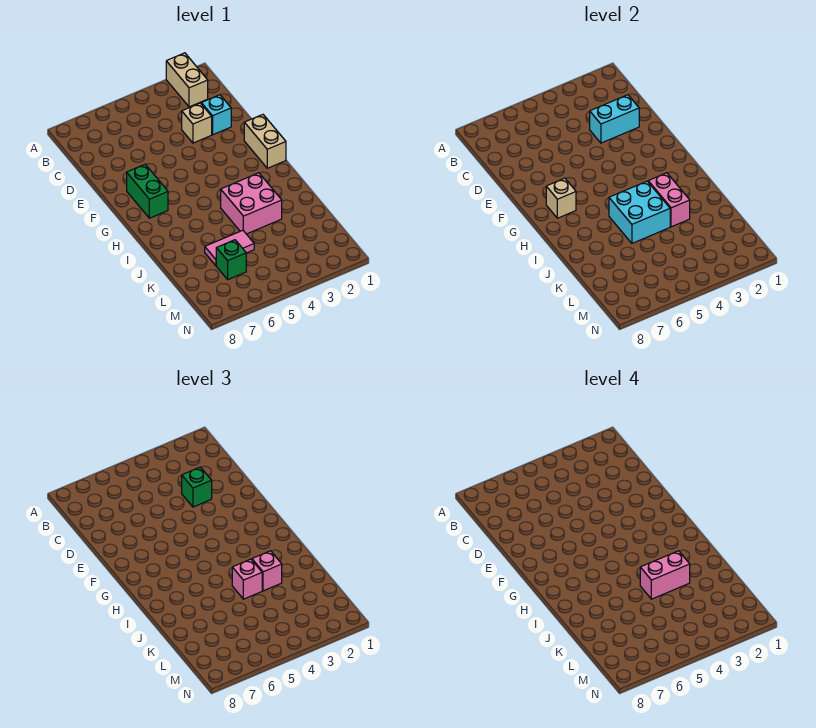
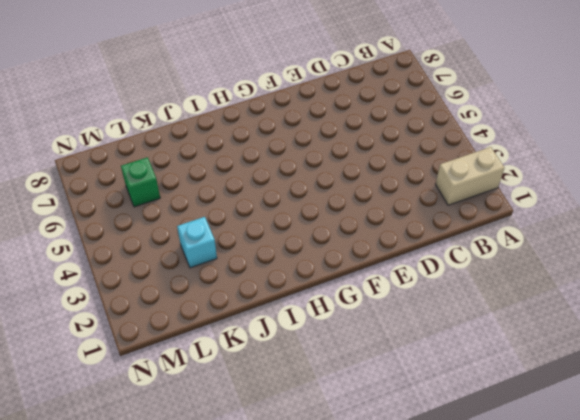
cyan brick K3 level 1 -> cyan brick D2 level 1
none -> tan brick D3 level 1
none -> tan brick F1:G1 level 1
none -> green brick F7:G7 level 1

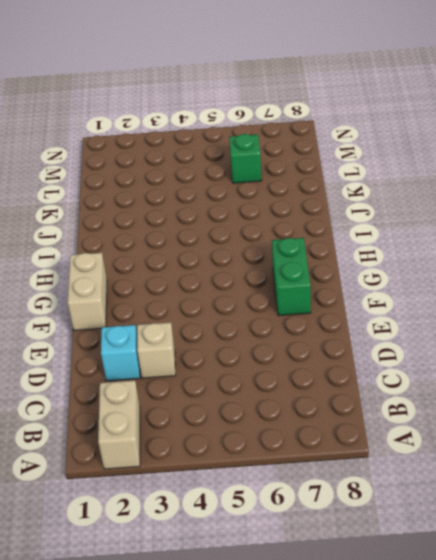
none -> pink brick I3:J4 level 1
none -> pink tile K5:K6 level 1
none -> cyan brick D2:D3 level 2

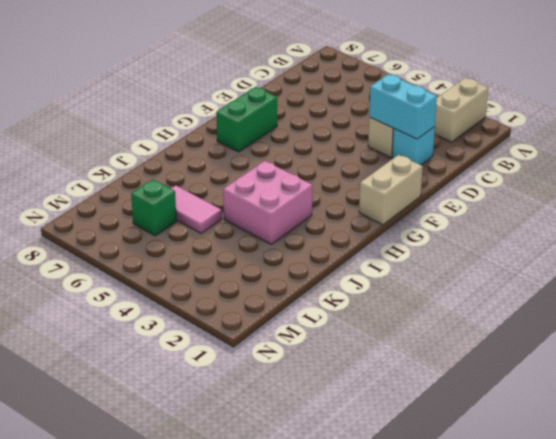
none -> tan brick G7 level 2
none -> pink brick I3:J3 level 2
none -> cyan brick I4:J5 level 2

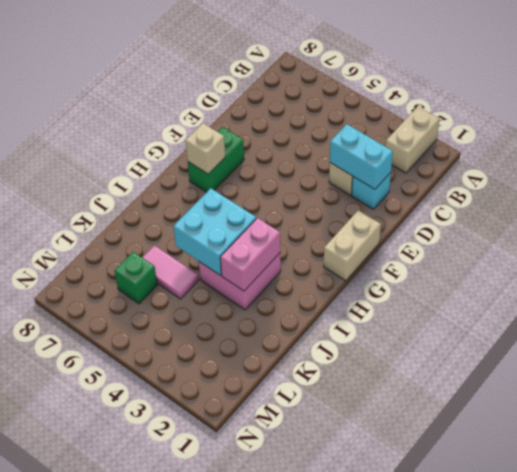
none -> green brick D3 level 3
none -> pink brick J3 level 3
none -> pink brick J4 level 3

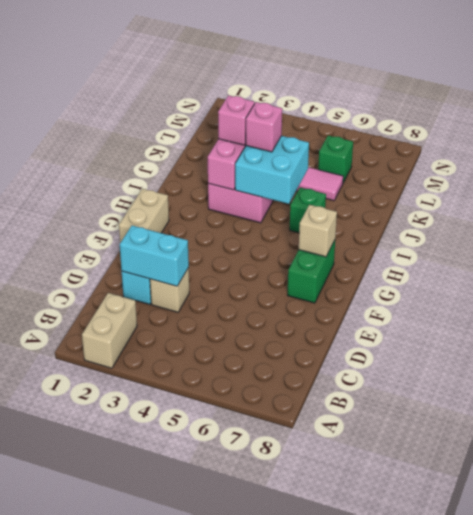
green brick I6 level 1 -> green brick D3 level 3
none -> pink brick J3:J4 level 4

